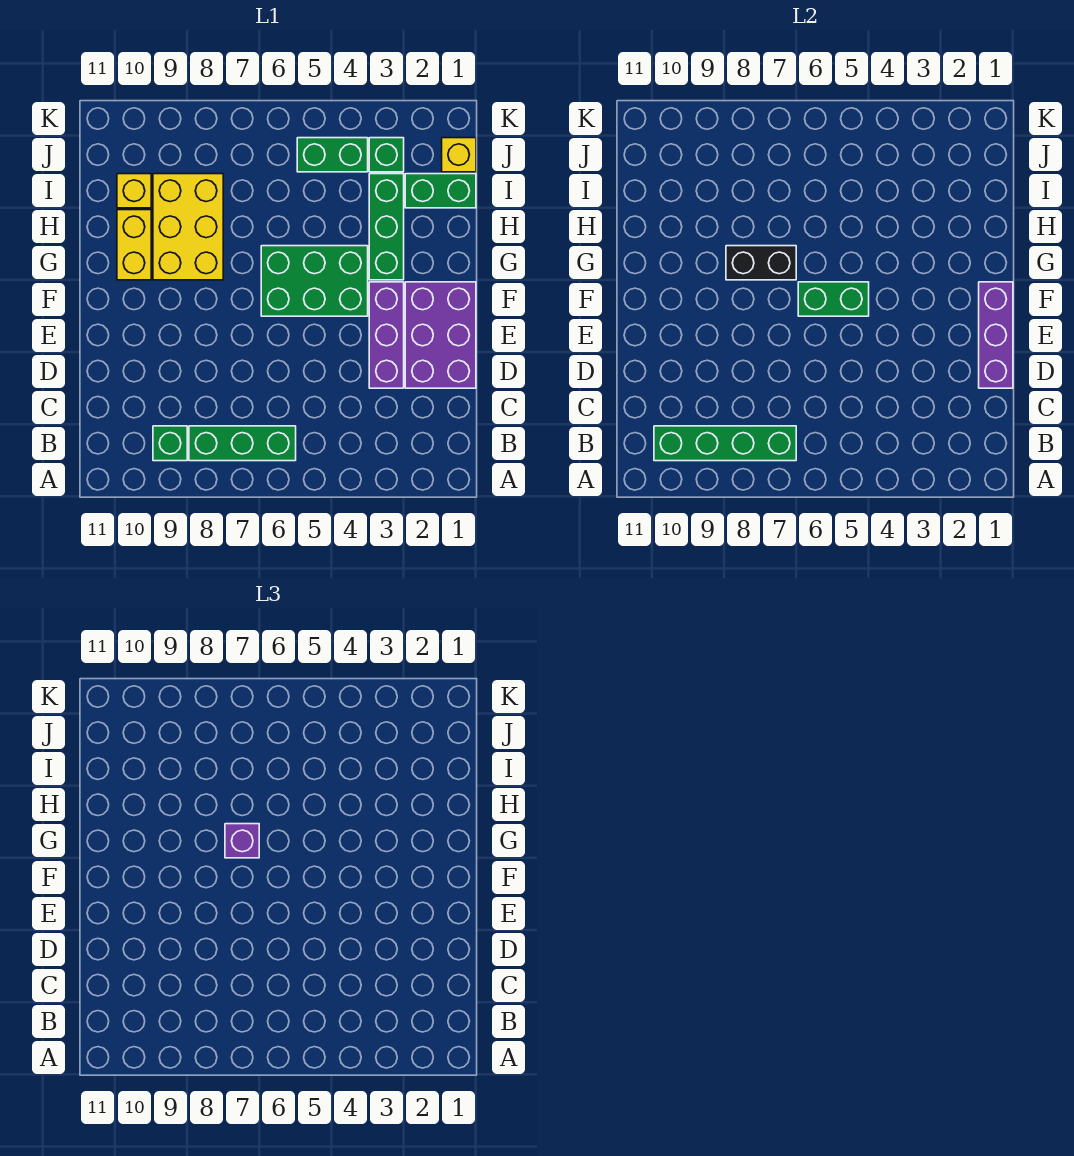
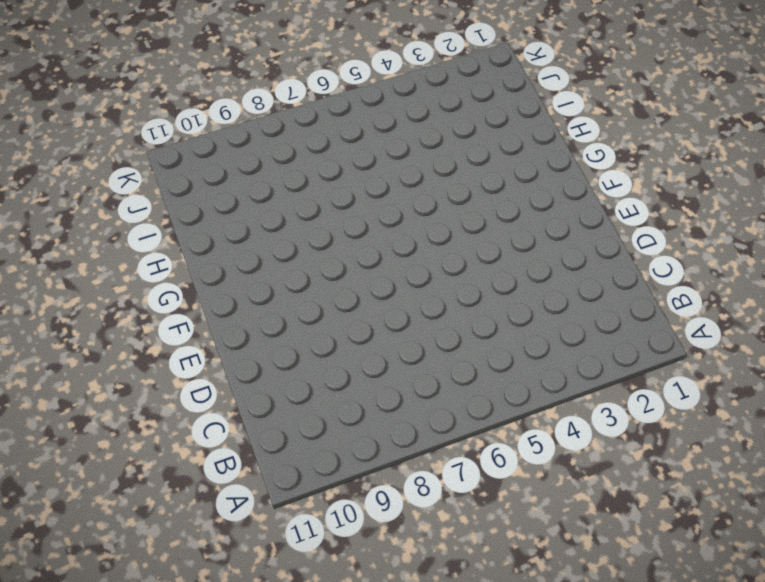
none -> green brick B6:B8 level 1
none -> green brick B9 level 1
none -> purple brick D1:F2 level 1

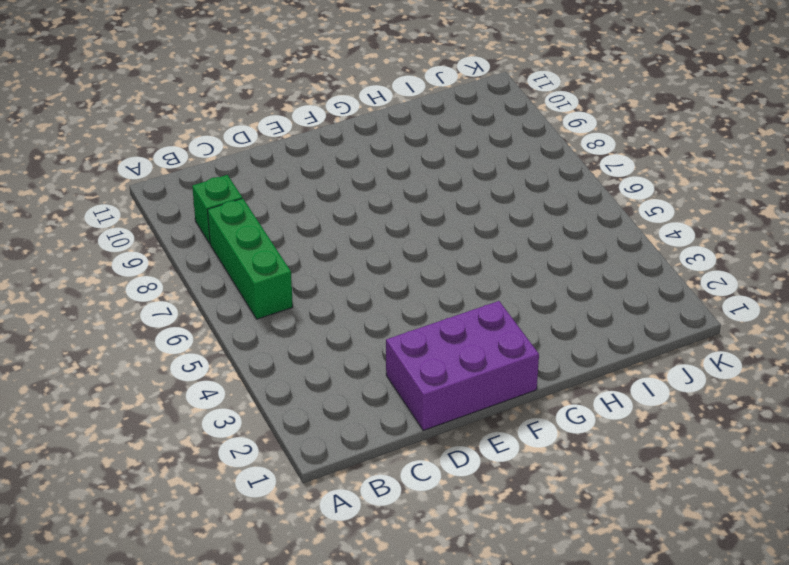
none -> purple brick D3:F3 level 1
none -> green brick F4:G6 level 1
none -> green brick G3:I3 level 1

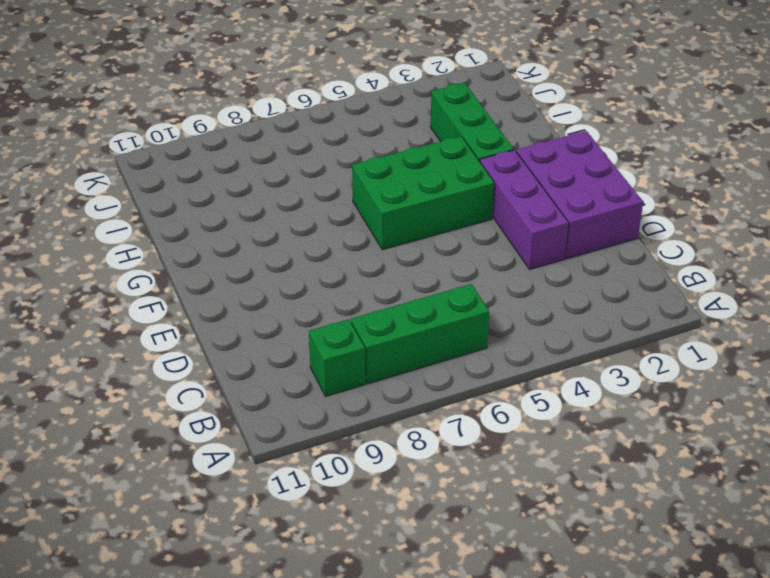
none -> yellow brick G8:I9 level 1
none -> yellow brick G10:H10 level 1
none -> green brick I1:I2 level 1

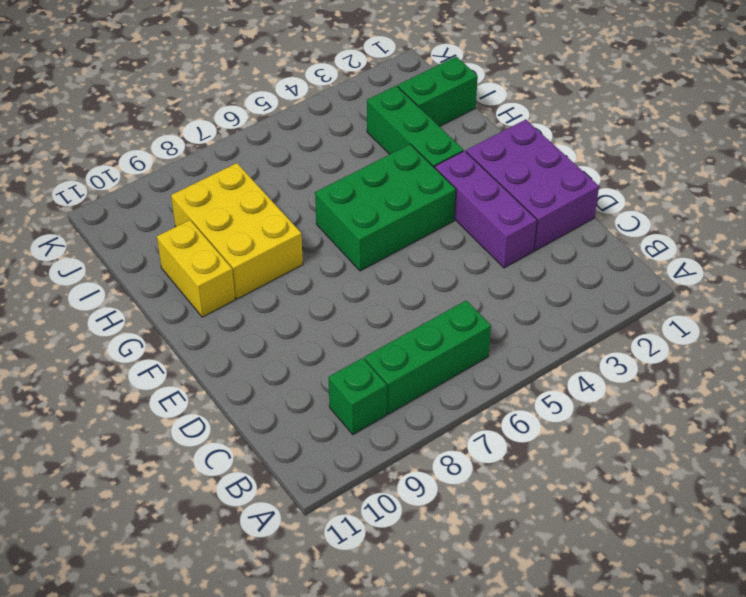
none -> yellow brick I10 level 1
none -> yellow brick J1 level 1
none -> green brick J3 level 1

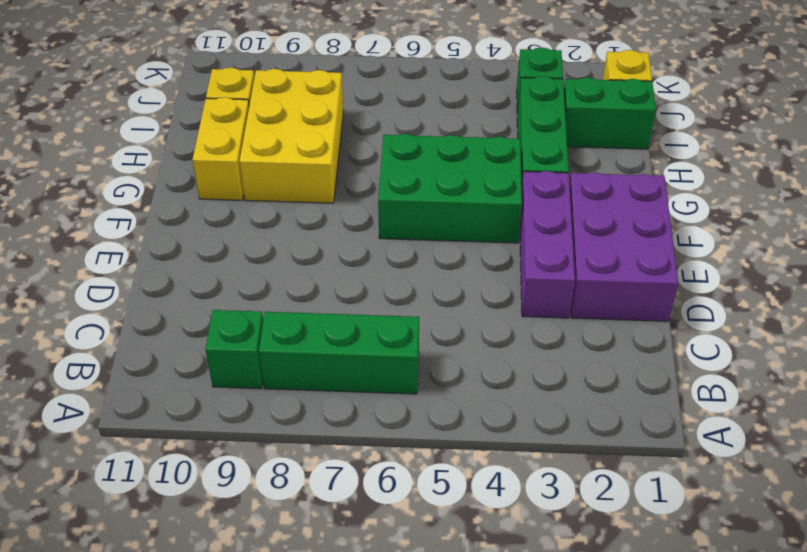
none -> green brick J4:J5 level 1
none -> green brick B7:B10 level 2
none -> purple brick D1:F1 level 2

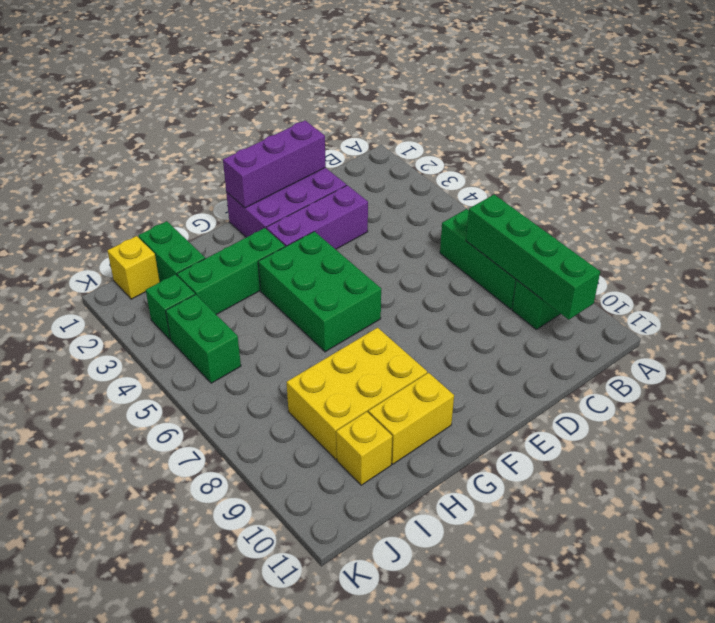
none -> green brick F5:F6 level 2
none -> black brick G7:G8 level 2
none -> purple brick G7 level 3

